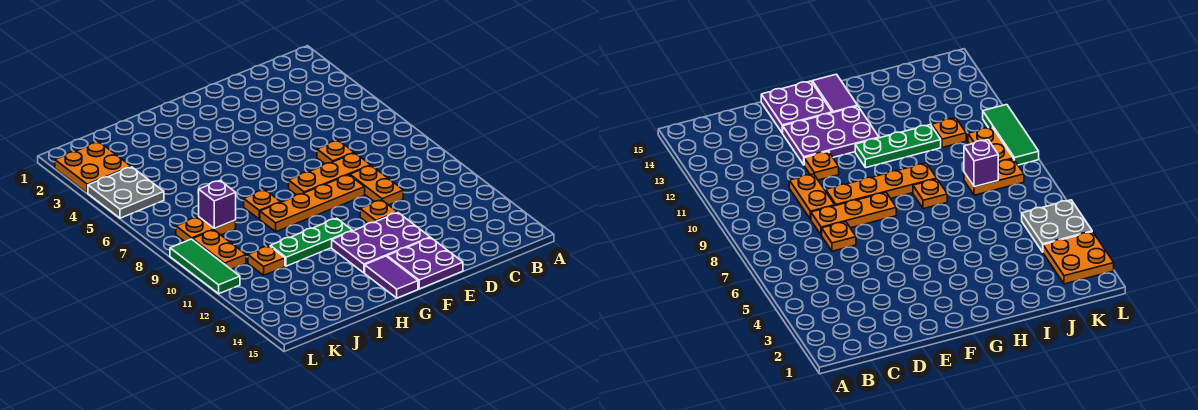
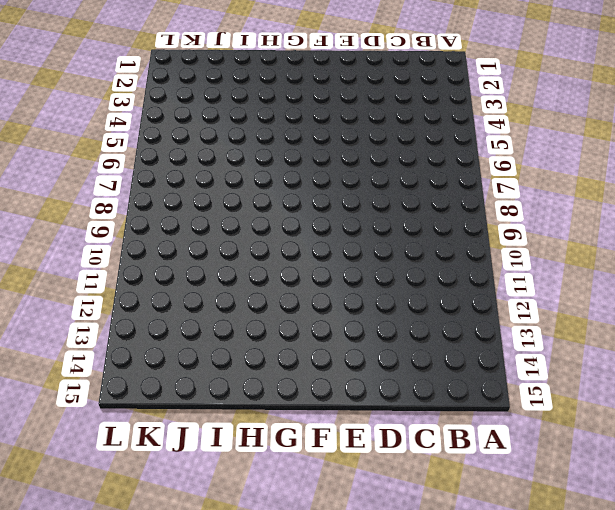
none -> orange plate D7 level 1
none -> orange plate D8:F8 level 1
none -> orange plate D9:D10 level 1

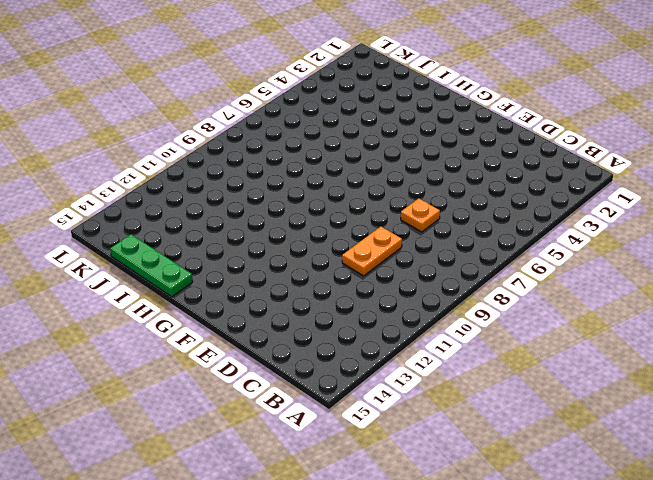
green plate H15:J15 level 1 -> green plate G11:I11 level 1
none -> orange plate D8:F8 level 1
none -> orange plate E9:H9 level 1
none -> orange plate E11 level 1

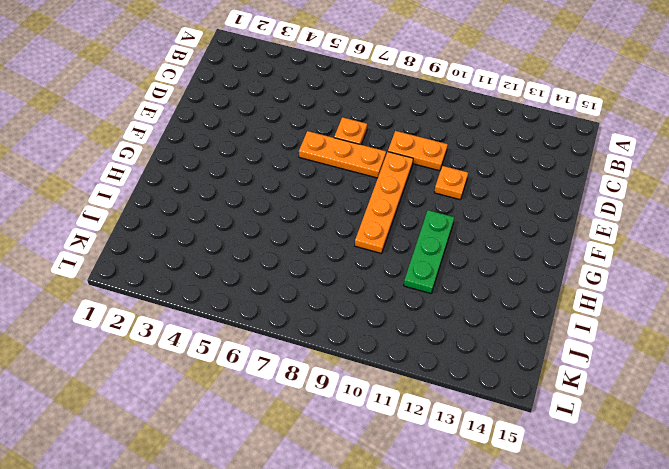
orange plate E6:E8 level 1 -> orange plate D8:F8 level 1
none -> purple plate E12:G13 level 1
none -> purple plate E14:F15 level 1
none -> purple tile G14:G15 level 1

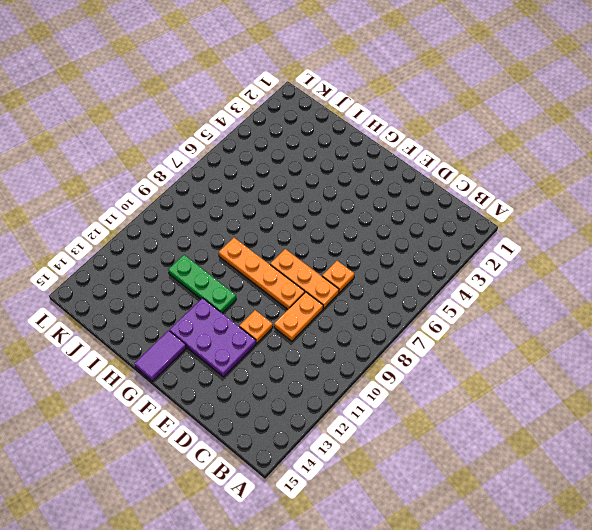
none -> purple plate E14:F15 level 1
none -> orange plate H8 level 1
none -> orange plate J8:K8 level 1

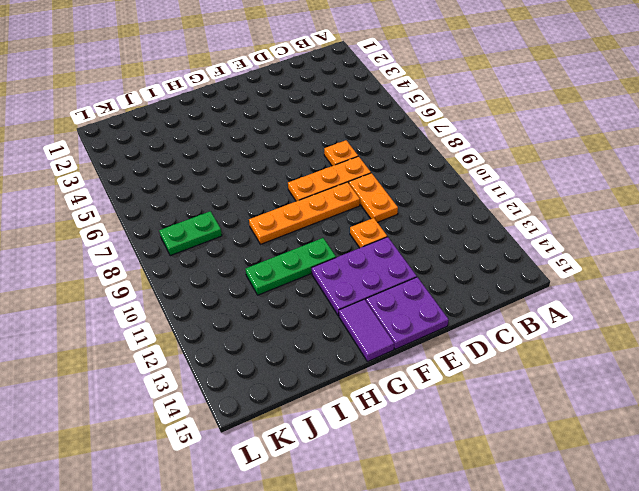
green plate J8:K8 level 1 -> orange plate J8:K8 level 1
none -> orange plate H8 level 1
none -> orange plate J11 level 1
none -> orange plate K2:L3 level 1

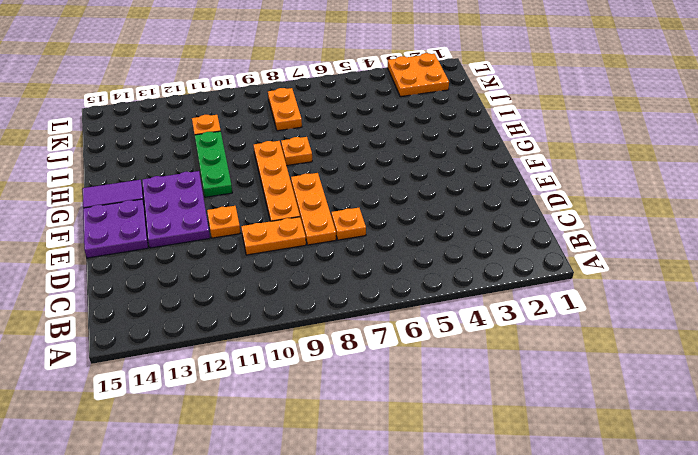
none -> grey plate K4:L5 level 1
none -> orange plate K9:K10 level 1
none -> green tile L9:L11 level 1

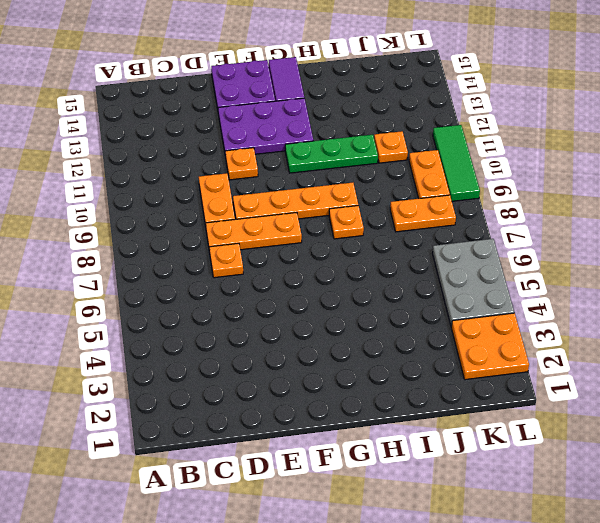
grey plate K4:L6 level 1 -> grey plate K4:L5 level 1
none -> purple brick J8 level 2

